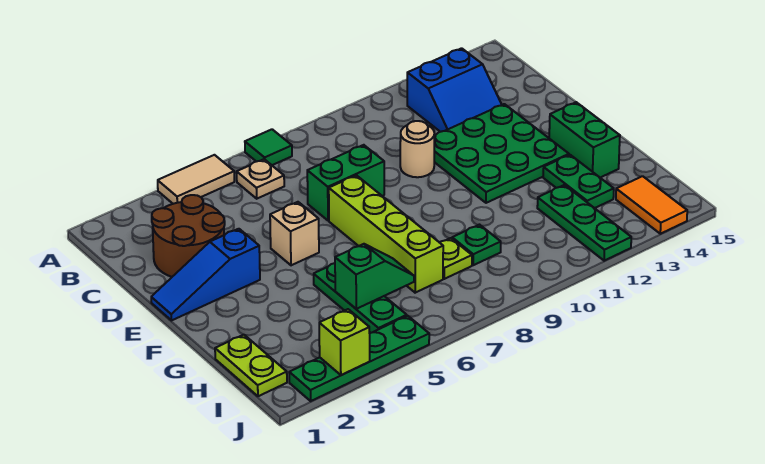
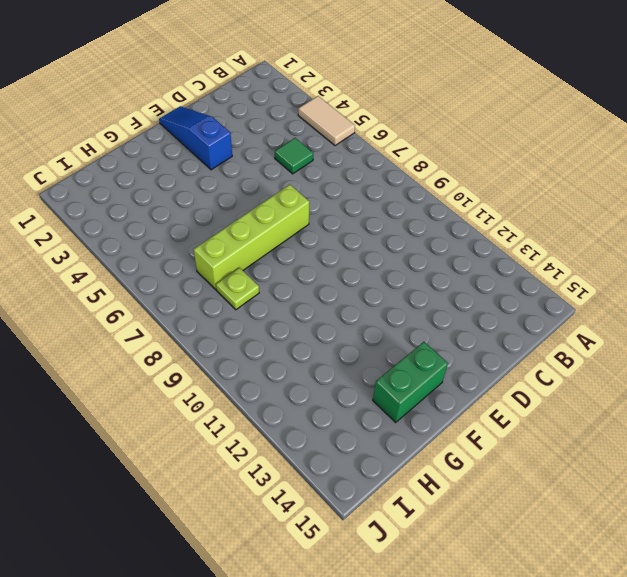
green tile C5 level 1 -> green tile A7 level 1
none -> tan plate B6 level 1
none -> blue slope B12:C13 level 1 top B
none -> brown round brick C2:D3 level 1

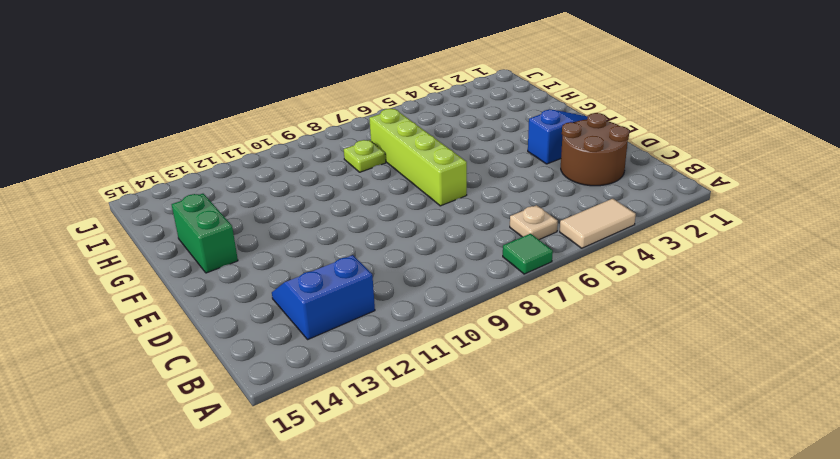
none -> green brick D7:D8 level 1
none -> tan round brick D10 level 1
none -> green plate D11:F13 level 1

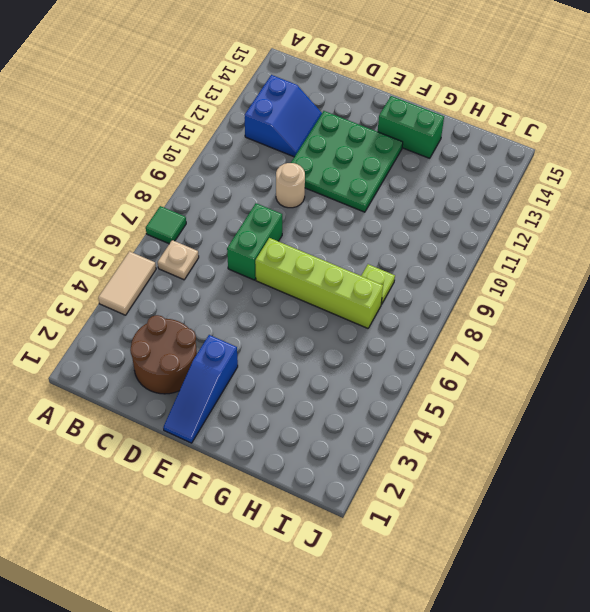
none -> tan brick E5 level 1
none -> green plate G5:I5 level 1
none -> green plate G13:H13 level 1

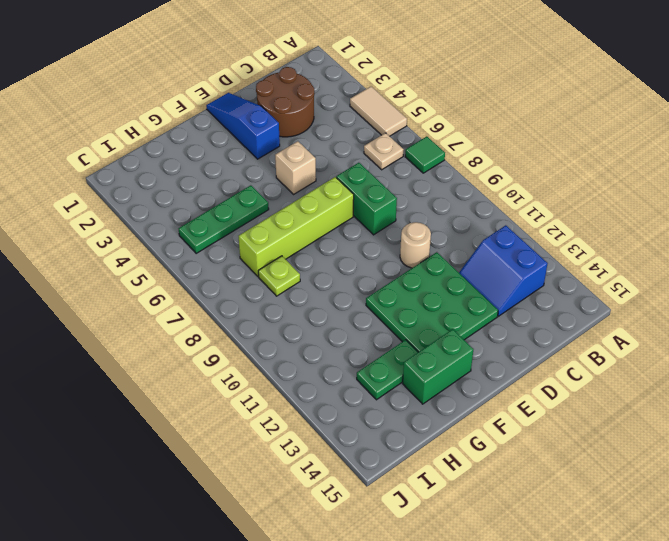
none -> lime plate H1:I1 level 1
none -> green plate H9 level 1
none -> green plate H12:J12 level 1

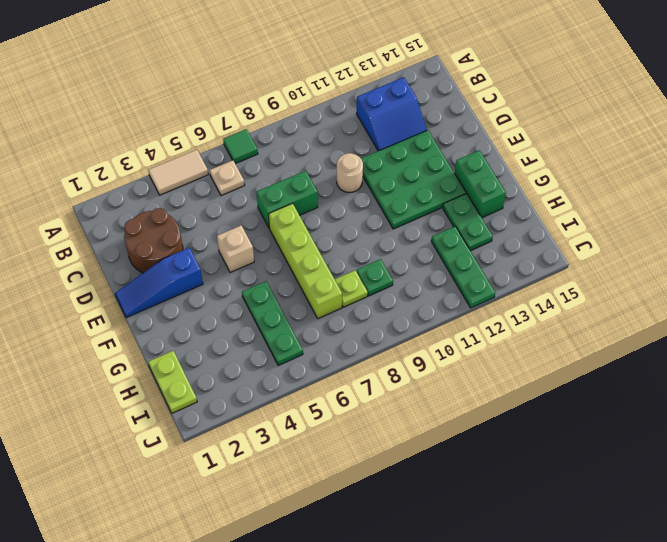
none -> orange tile I14:J14 level 1
none -> green plate J2:J5 level 1
none -> green slope H5:H6 level 2 top 5

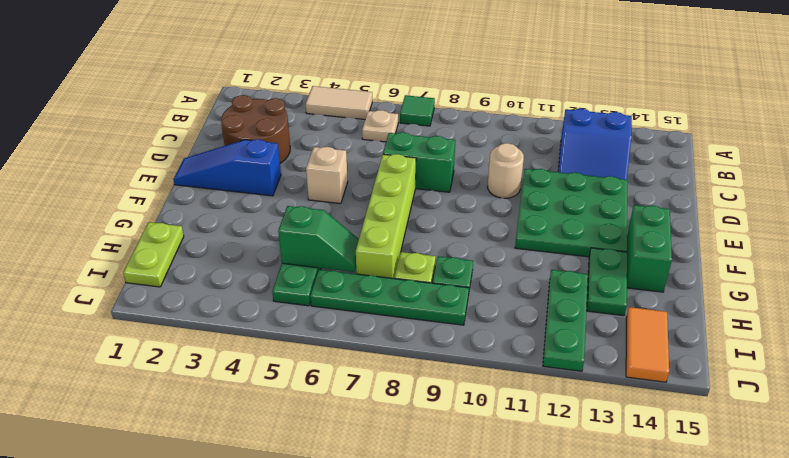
green plate I6:I9 level 1 -> green plate J2:J5 level 1
none -> lime brick J3 level 2

